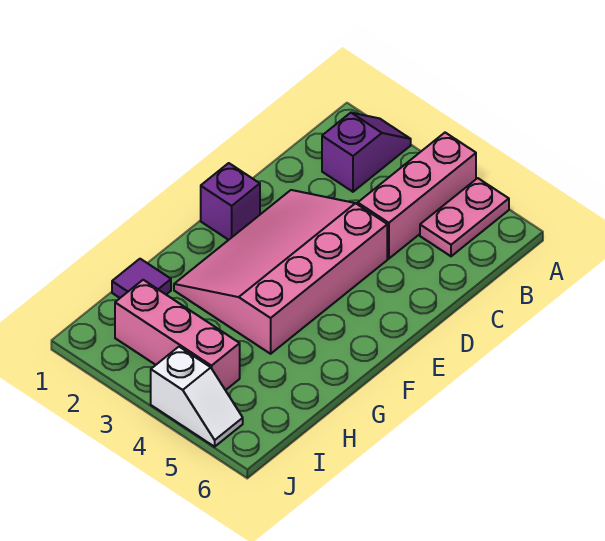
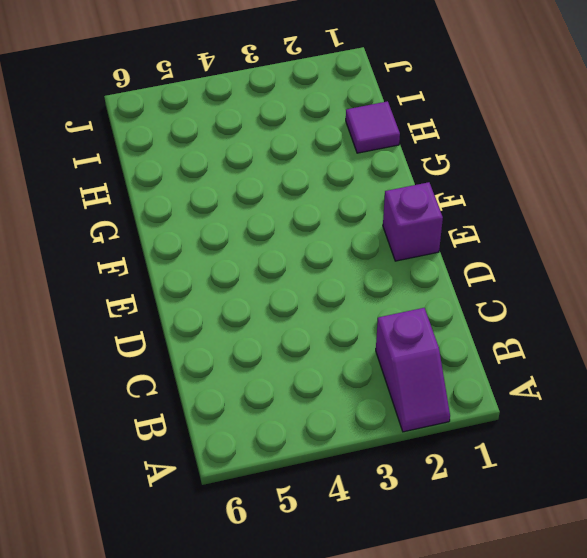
none -> pink brick A4:C4 level 1
none -> pink plate A5:B5 level 1

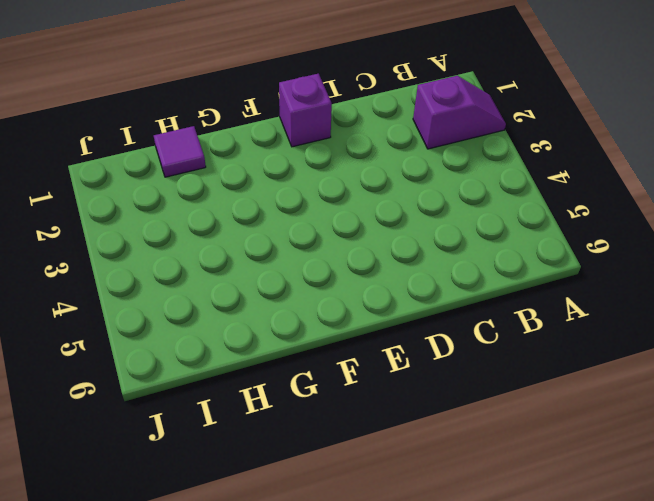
none -> pink brick A4:C4 level 1
none -> pink plate A5:B5 level 1

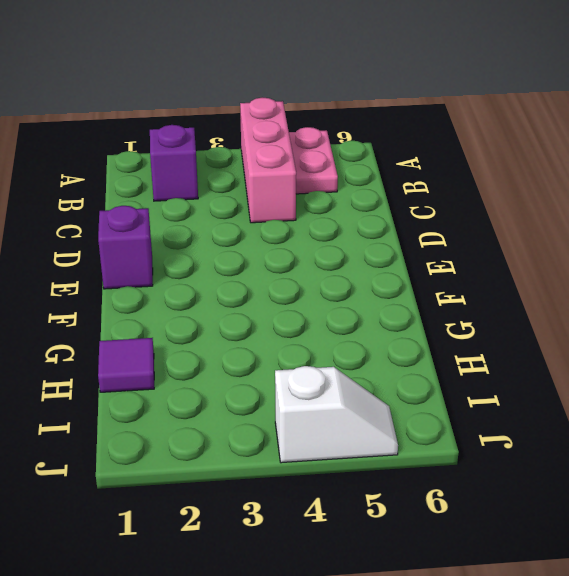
none -> pink slope D2:G4 level 1 top 4
none -> pink brick I2:I4 level 1

